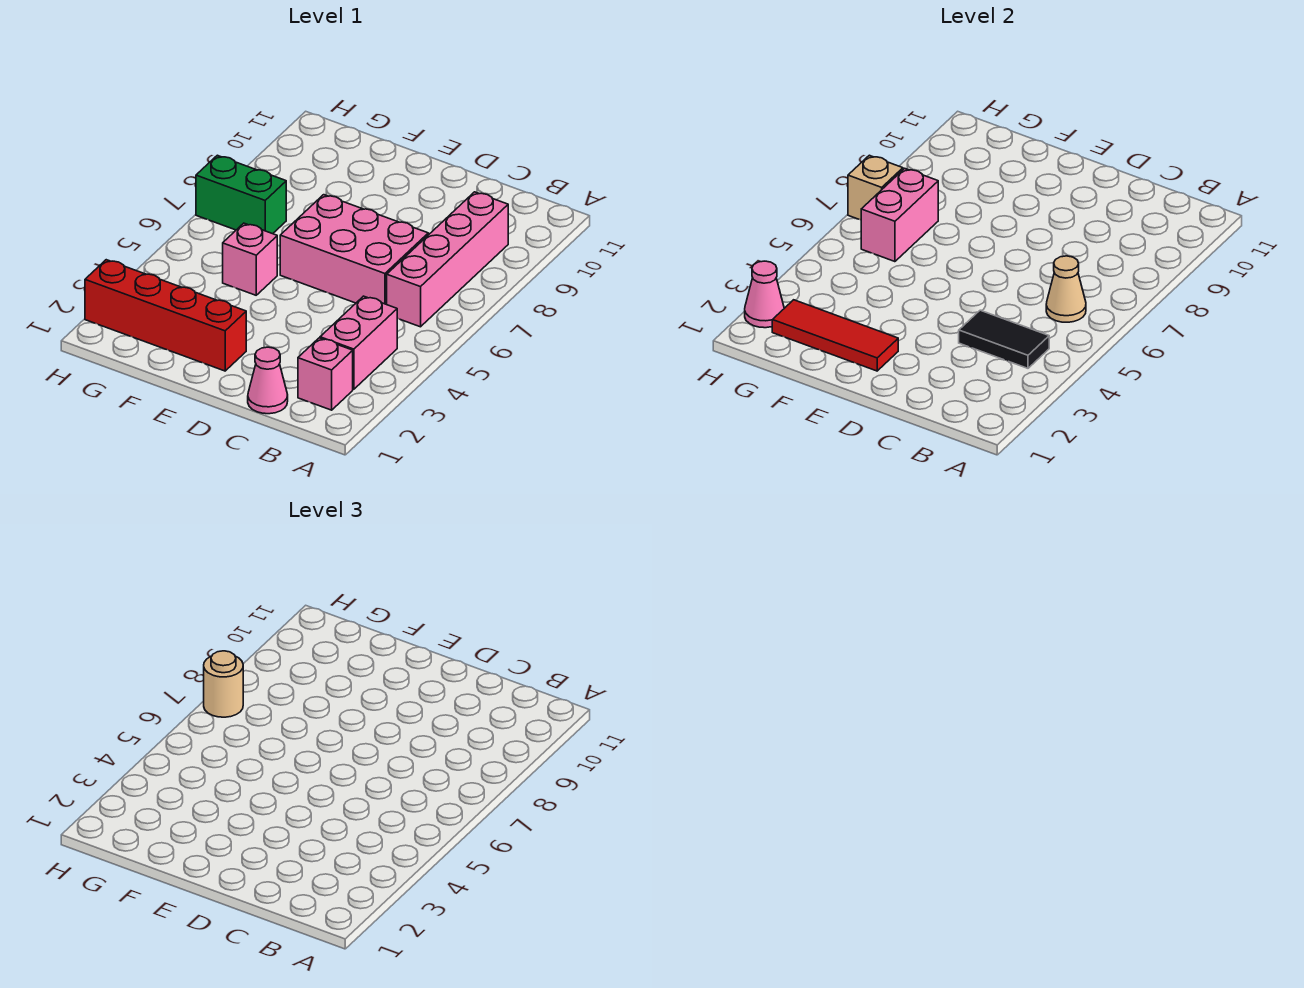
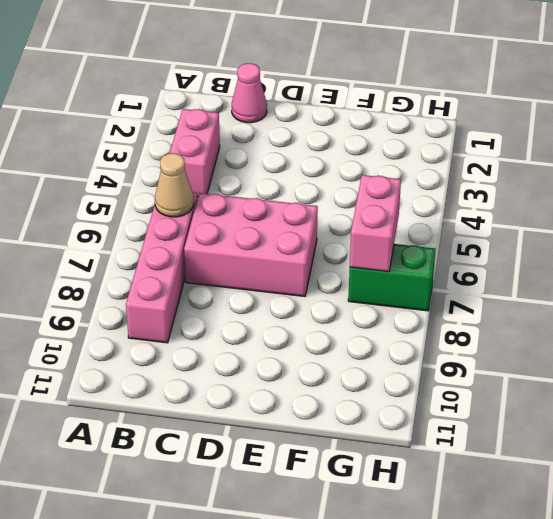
none -> pink brick B2 level 1
none -> red brick E2:H2 level 1
none -> pink brick F5 level 1

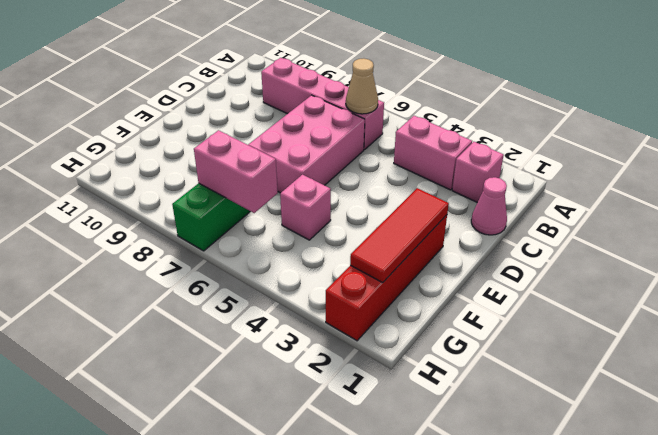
none -> black tile B4:C4 level 2
none -> pink cone H2 level 2
none -> tan brick H7 level 2

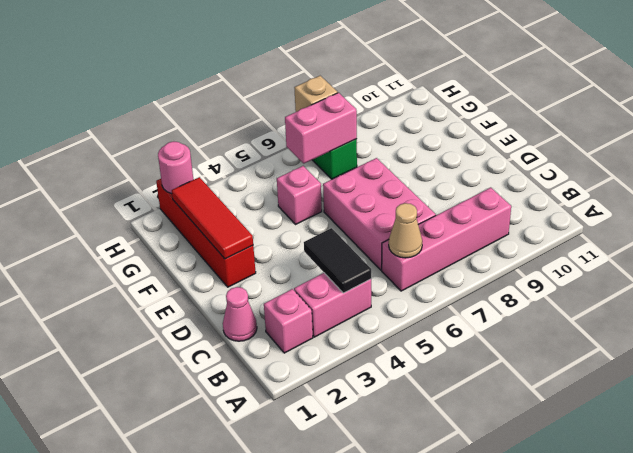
pink round brick H2 level 2 -> pink cone H2 level 2
none -> tan round brick H7 level 3

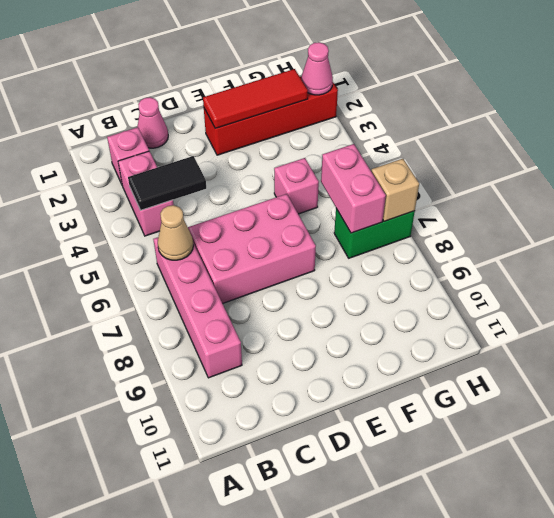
none -> tan round brick H7 level 3

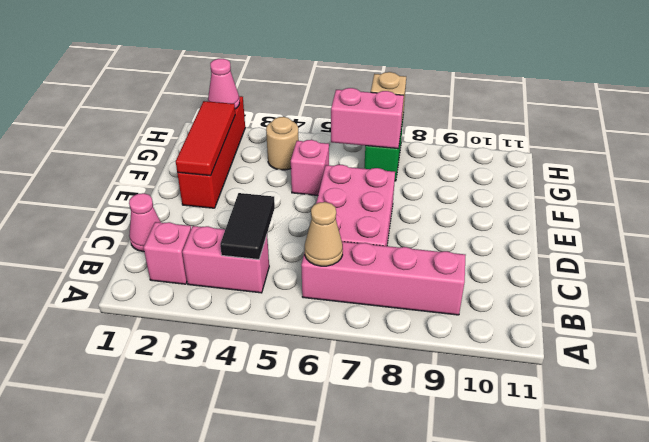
tan round brick G4 level 1 -> tan round brick H7 level 3

